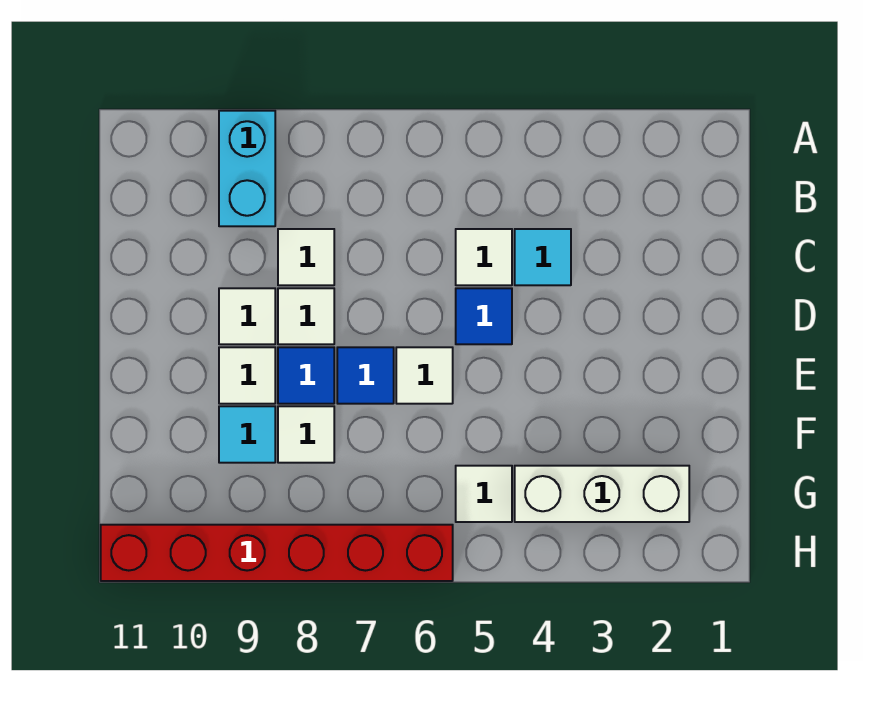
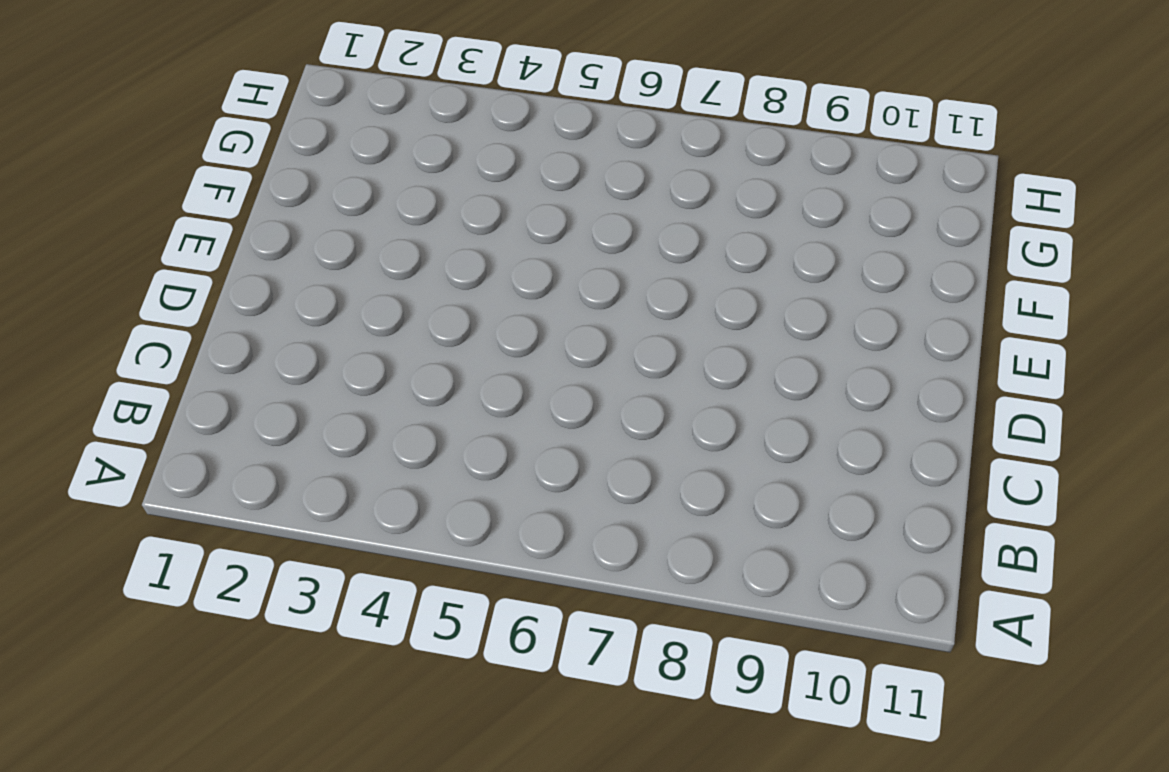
none -> cyan brick A9:B9 level 1
none -> cyan tile C4 level 1
none -> white tile C5 level 1

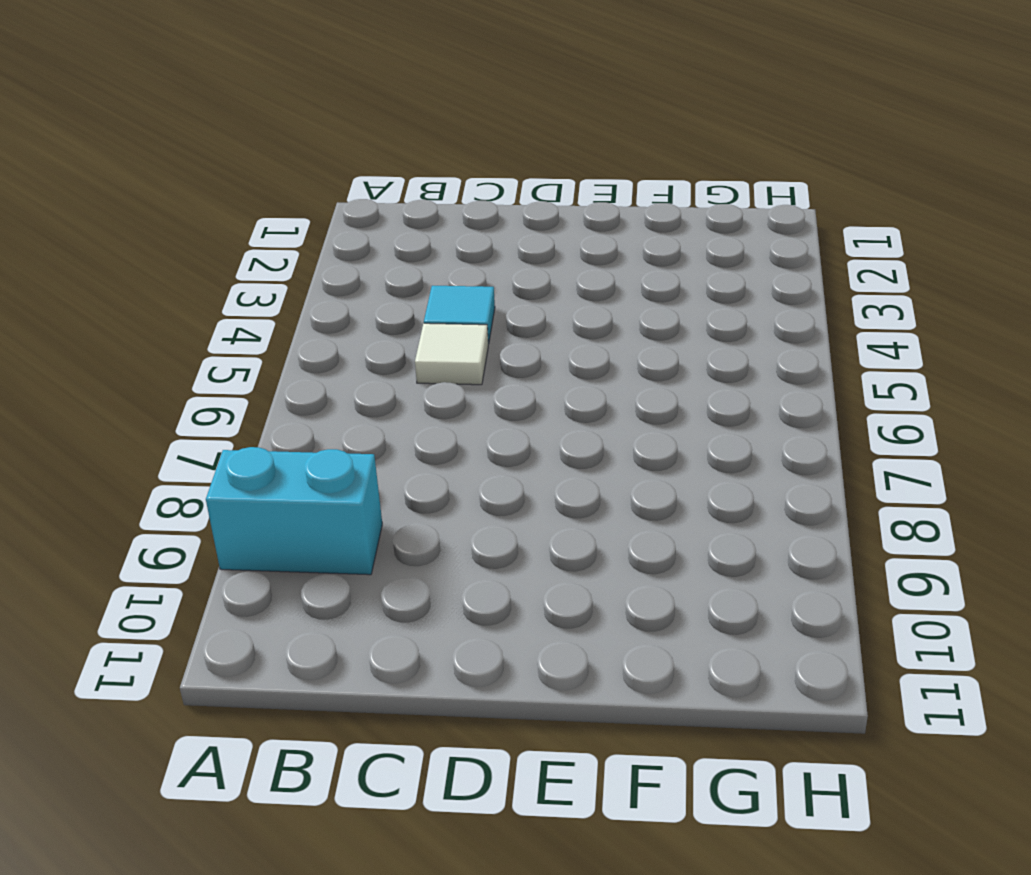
none -> white tile C8 level 1
none -> blue tile D5 level 1
none -> white tile D8 level 1

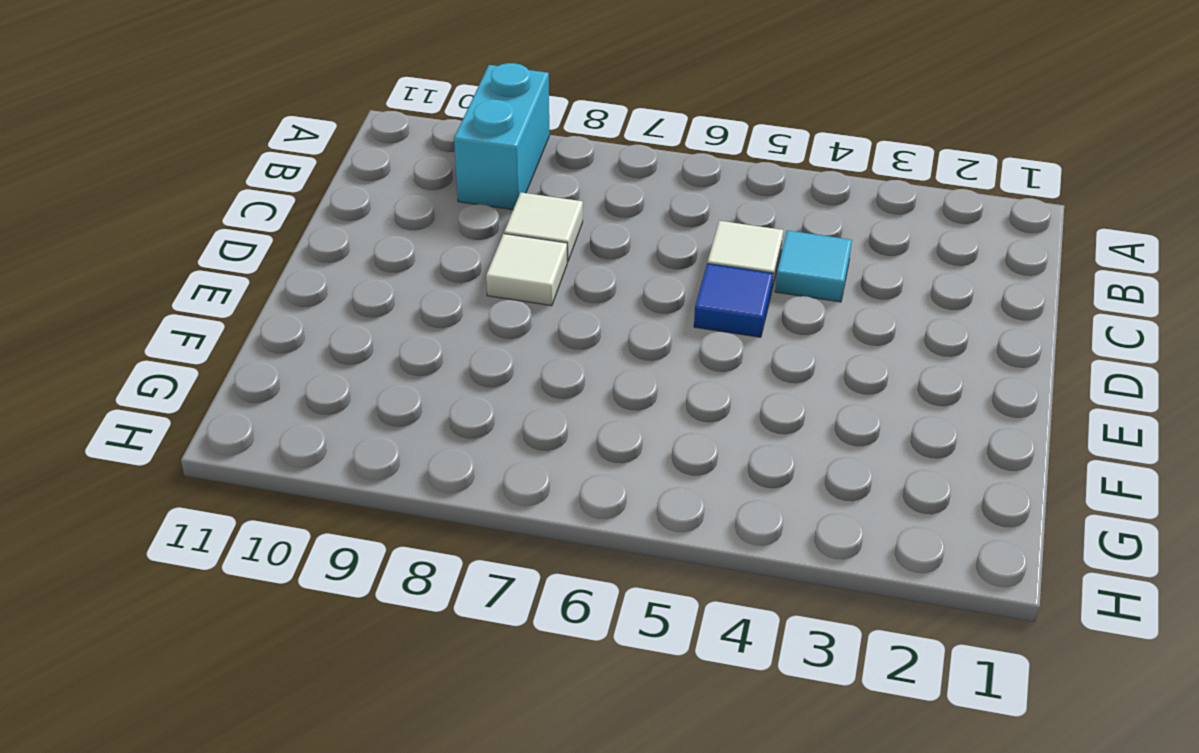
none -> white tile D9 level 1
none -> white tile E6 level 1
none -> blue tile E7 level 1

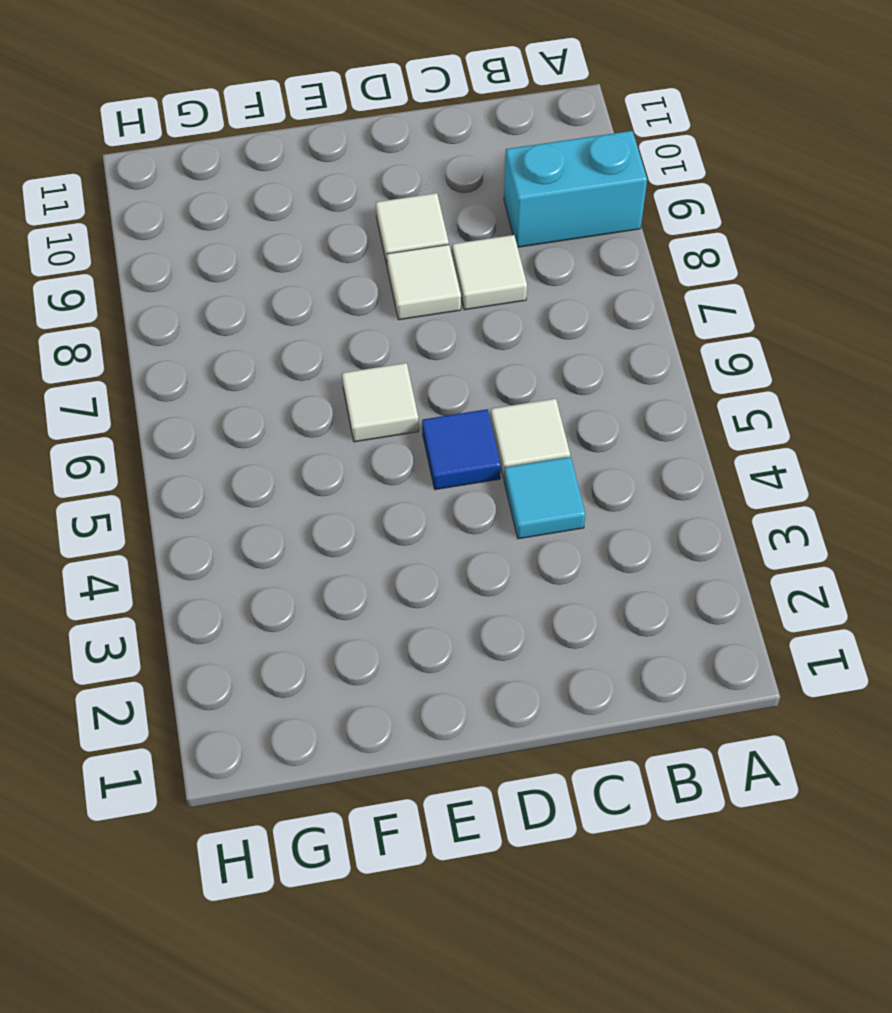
none -> blue tile E7 level 1
none -> blue tile E8 level 1
none -> white tile E9 level 1

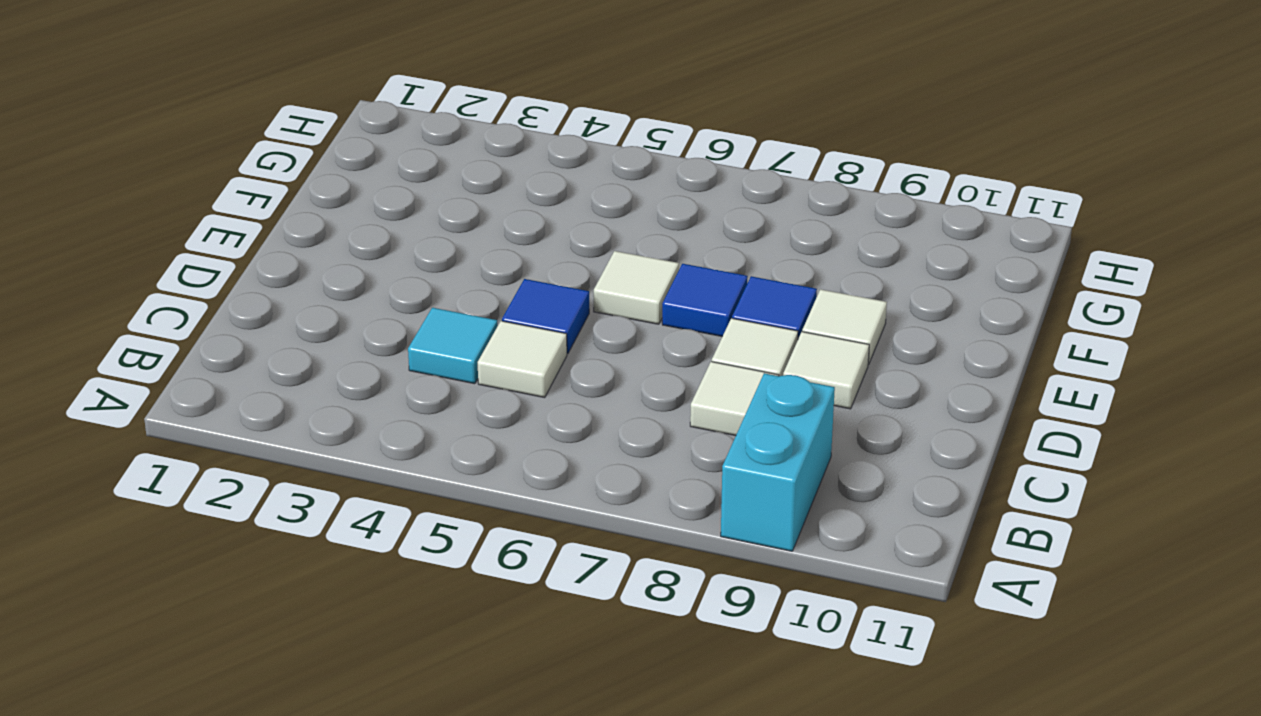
none -> white tile F8 level 1
none -> cyan tile F9 level 1
none -> white brick G2:G4 level 1

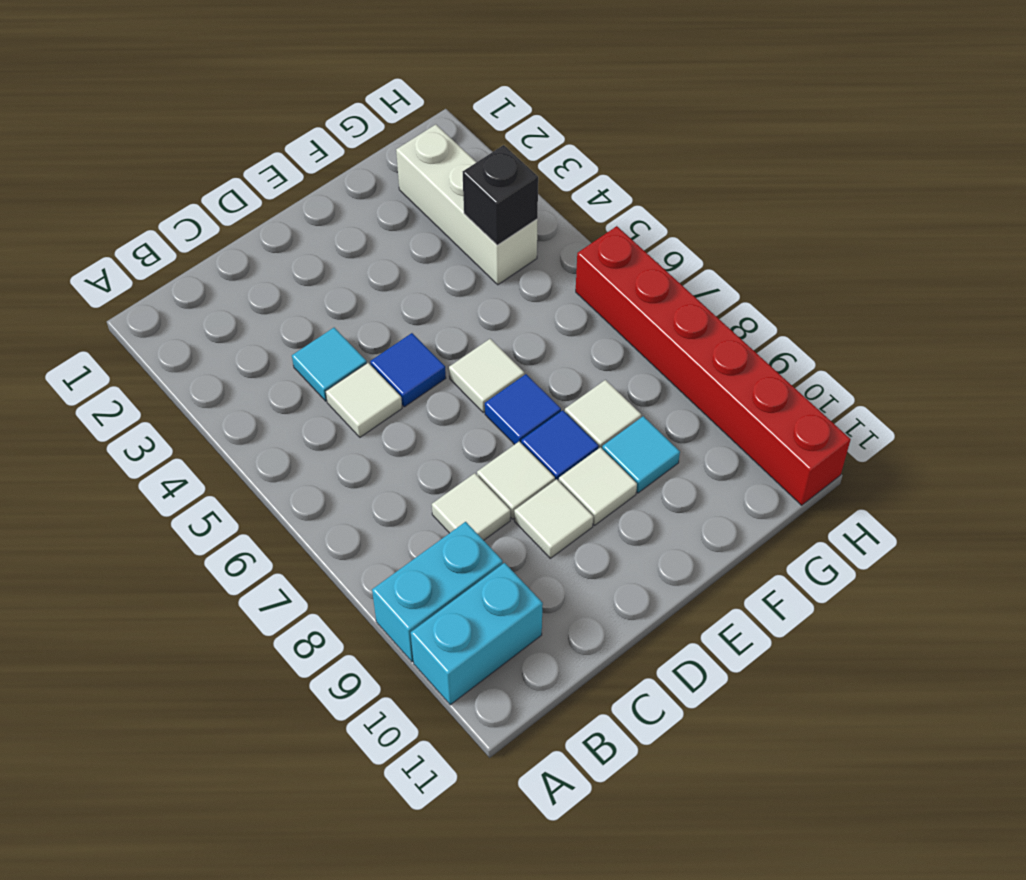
cyan brick A10:B10 level 1 -> none
black brick G4 level 2 -> none
none -> white tile G5 level 1

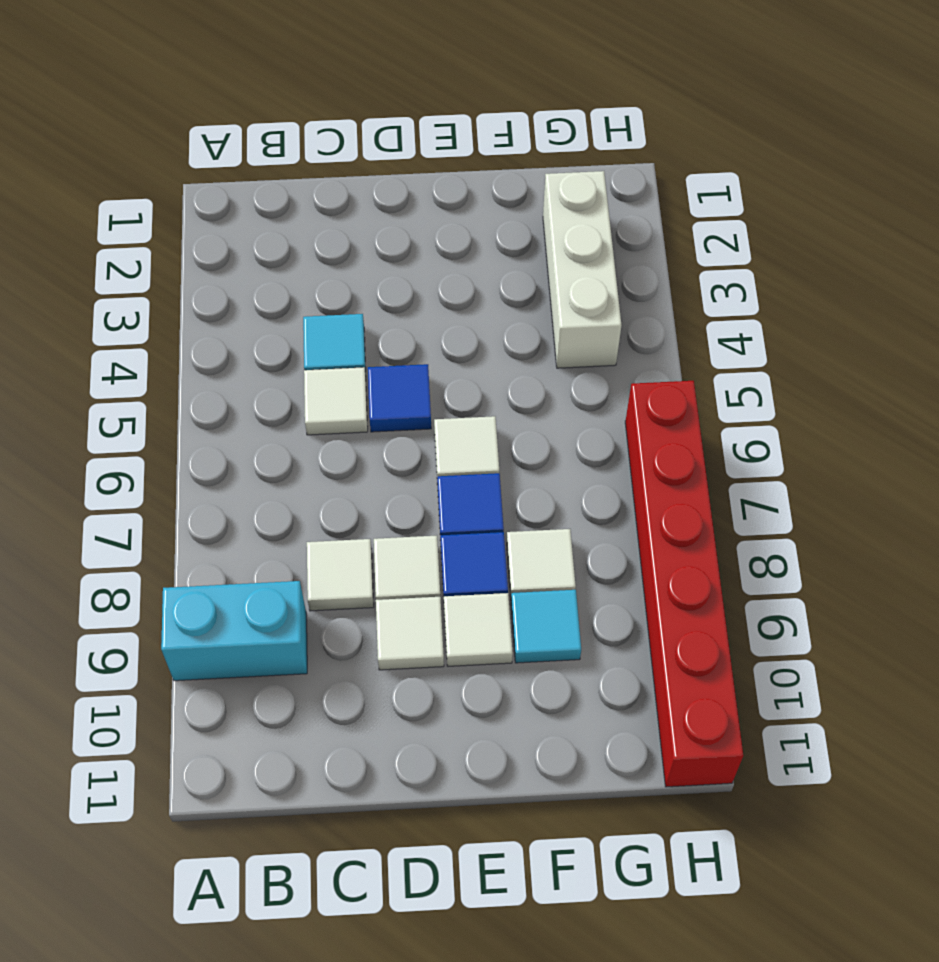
none -> white tile G5 level 1

